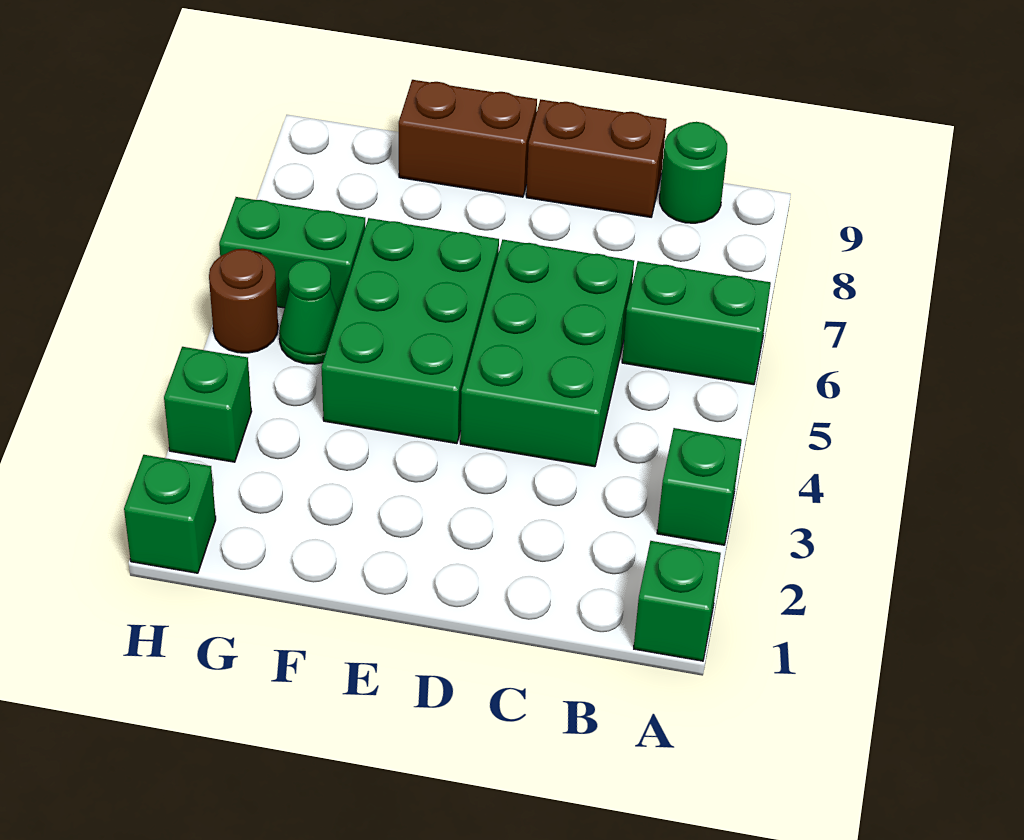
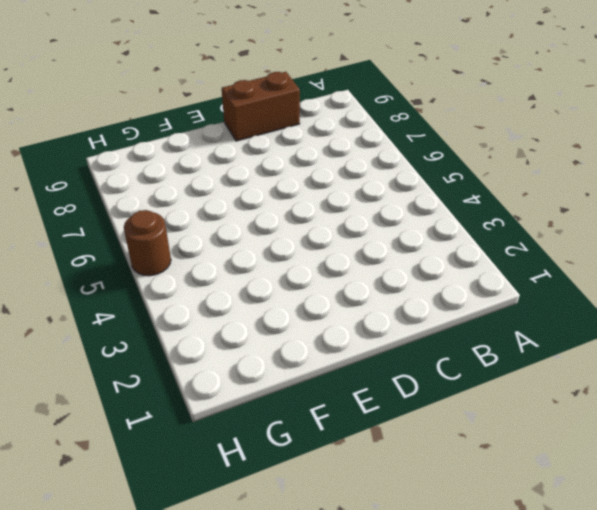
none -> green brick A1 level 1
none -> green brick A3 level 1
none -> green brick A6:B6 level 1

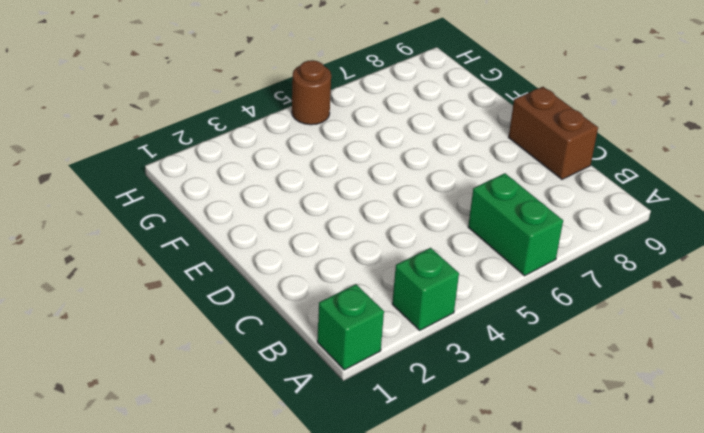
none -> green round brick B9 level 1
none -> green brick C4:D6 level 1
none -> green brick E4:F6 level 1

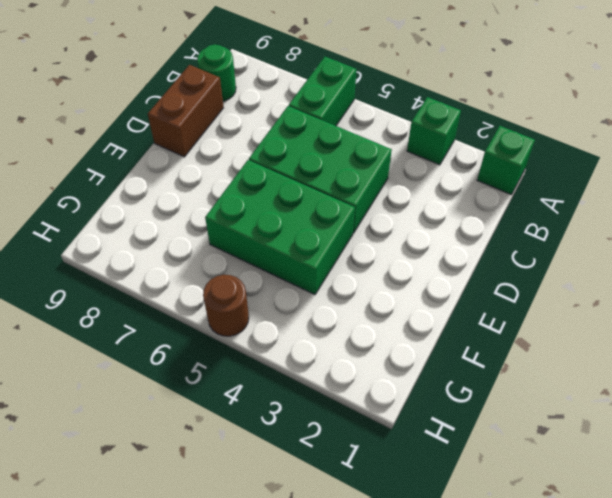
none -> brown brick E9:F9 level 1
none -> green cone G5 level 1
none -> green brick G6:H6 level 1

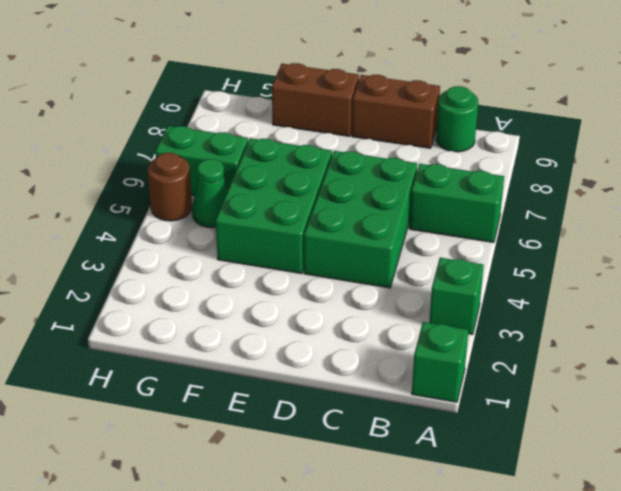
none -> green brick H1 level 1
none -> green brick H3 level 1

